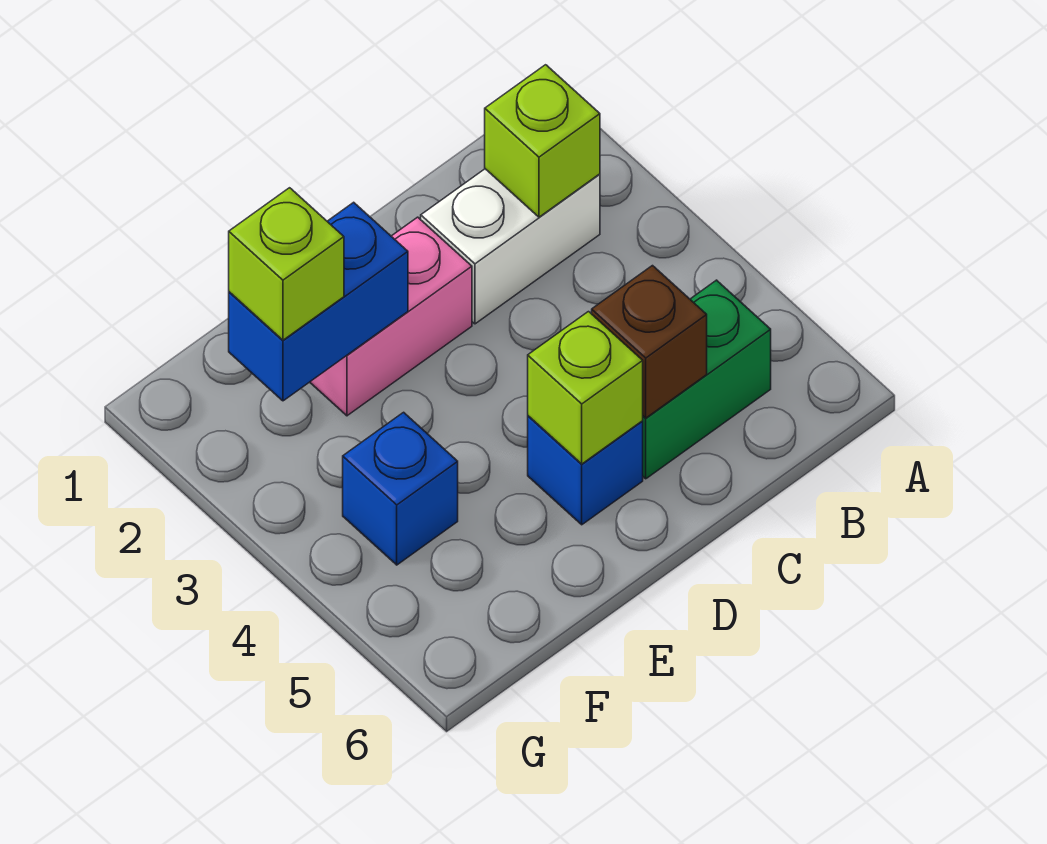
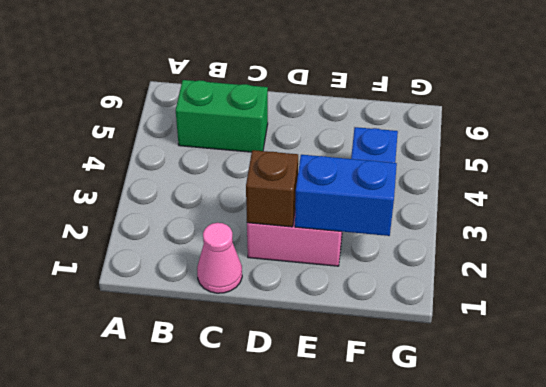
pink cone C1 level 1 -> none
brown brick D2 level 2 -> brown brick C5 level 2
none -> white brick B2:C2 level 1
none -> blue brick D5 level 1

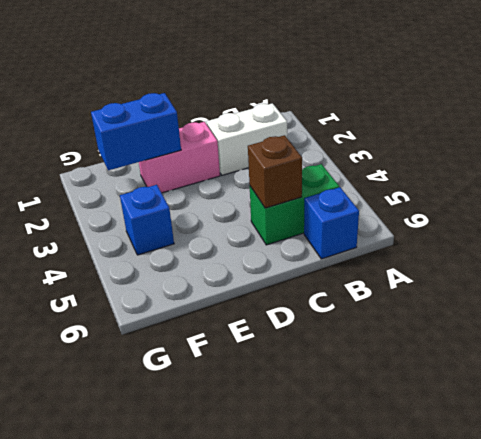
blue brick B6 level 1 -> blue brick D5 level 1
none -> lime brick B2 level 2
none -> lime brick D5 level 2

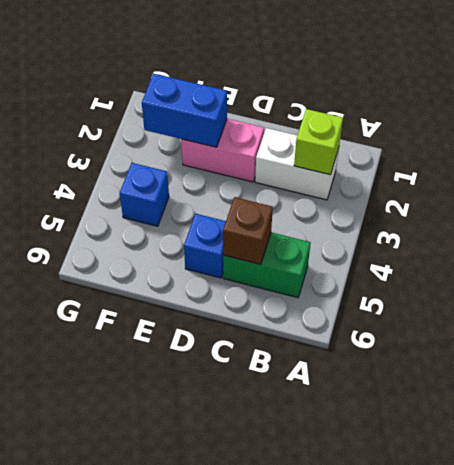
none -> lime brick D5 level 2
none -> lime brick F2 level 3

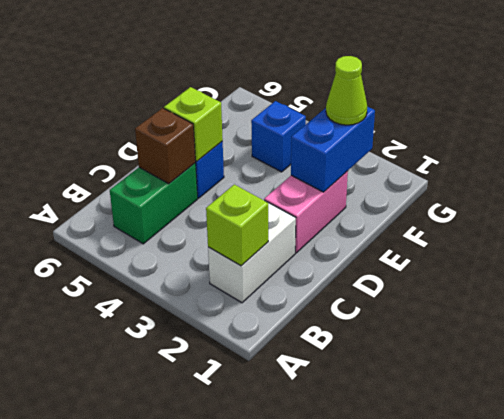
lime cone F2 level 3 -> lime brick F2 level 3

